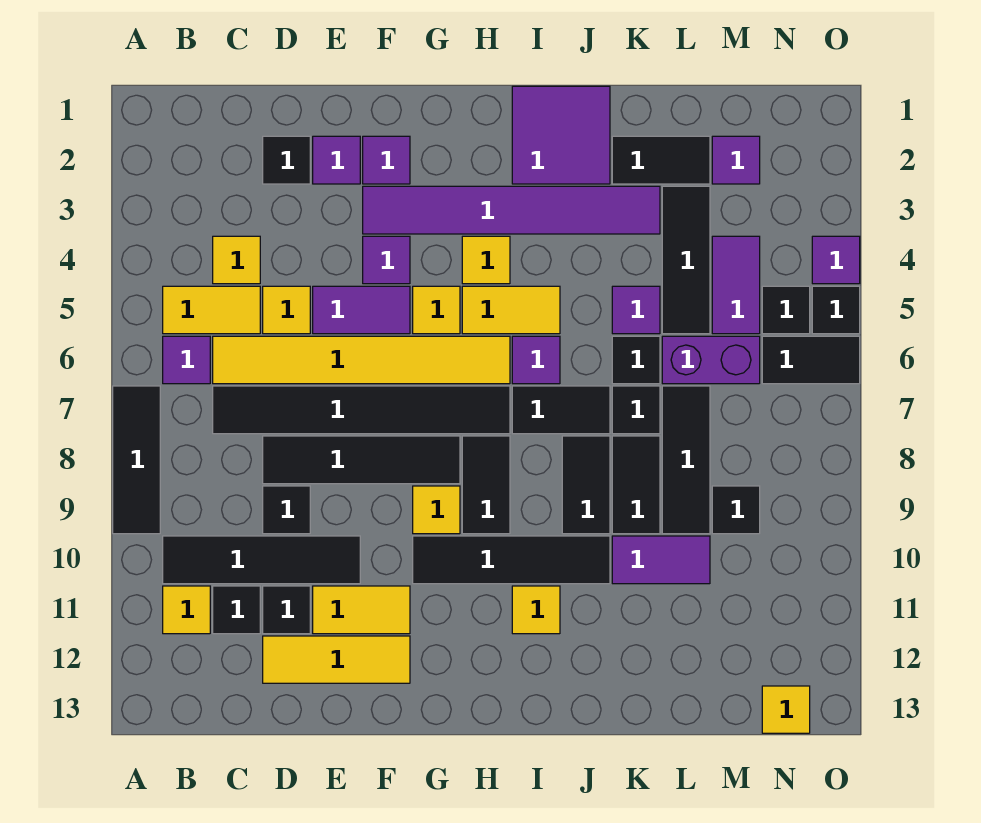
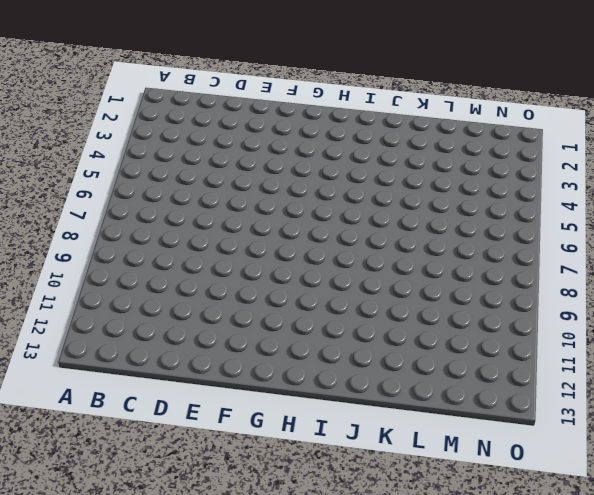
none -> black tile A7:A9 level 1
none -> yellow tile B5:C5 level 1
none -> purple tile B6 level 1
none -> black tile B10:E10 level 1

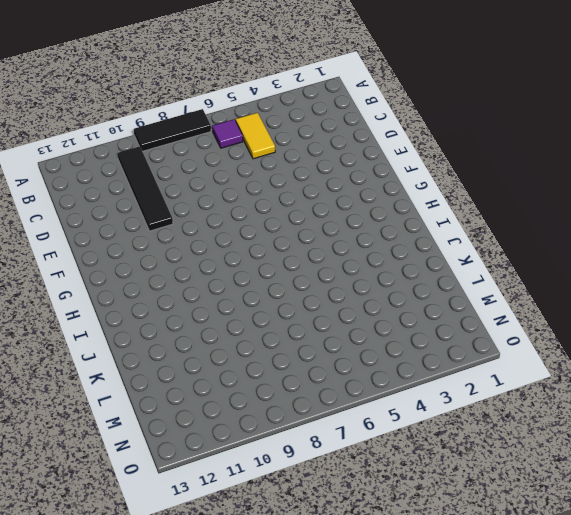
none -> yellow tile B11 level 1
none -> yellow tile C4 level 1
none -> yellow tile C6:H6 level 1
none -> black tile C7:H7 level 1

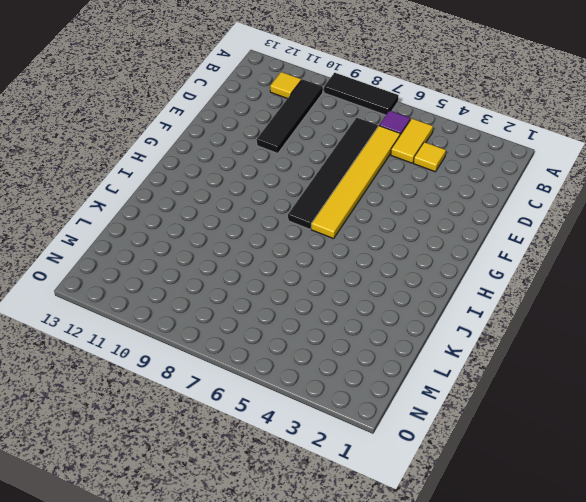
none -> black tile C11 level 1
none -> black tile D2 level 1
none -> yellow tile D5 level 1
none -> black tile D8:G8 level 1

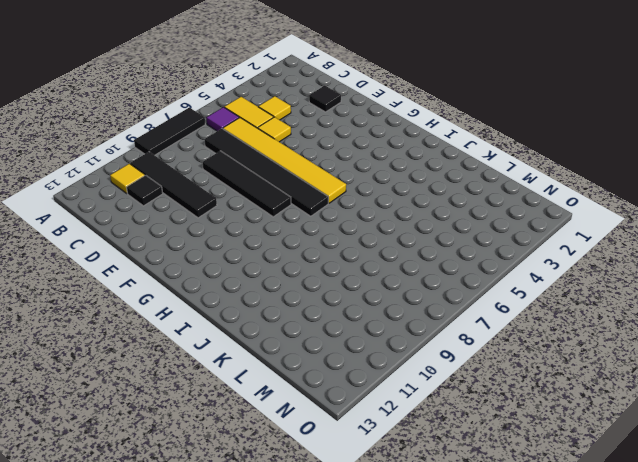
none -> black tile D9 level 1
none -> black tile D11 level 1
none -> yellow tile D12:F12 level 1
none -> purple tile E2 level 1

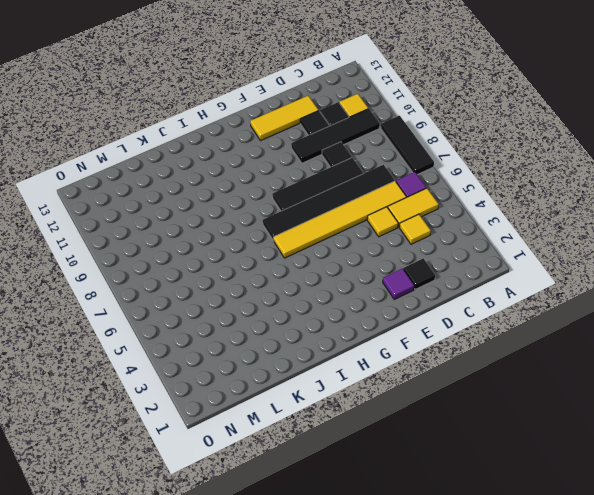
none -> purple tile E5:F5 level 1
none -> yellow tile E11:F11 level 1
none -> purple tile F2 level 1
none -> purple tile F3:K3 level 1

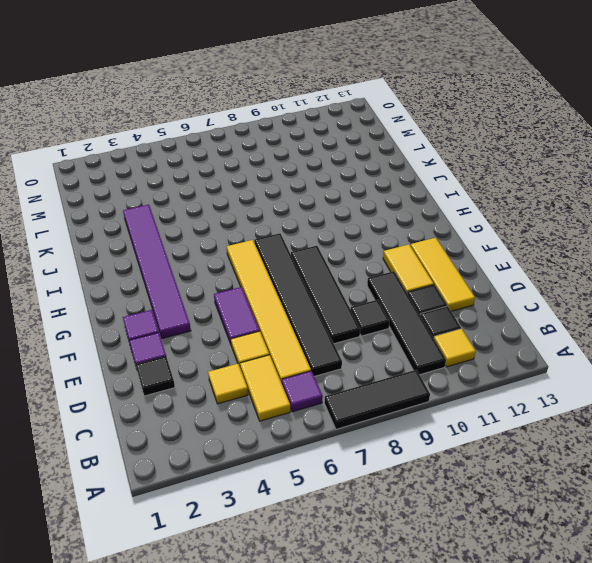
none -> purple tile F4 level 1
none -> yellow tile G5 level 1
none -> yellow tile G9 level 1
none -> black tile G10:J10 level 1

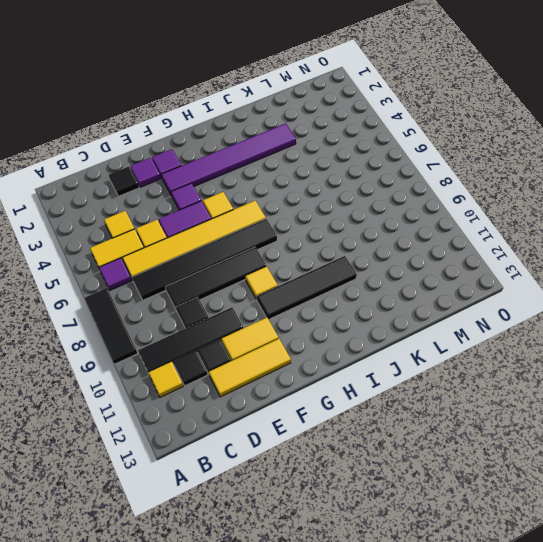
none -> yellow tile H4 level 1
none -> yellow tile H5:I5 level 1
none -> black tile H8:H9 level 1
none -> purple tile I1:J2 level 1

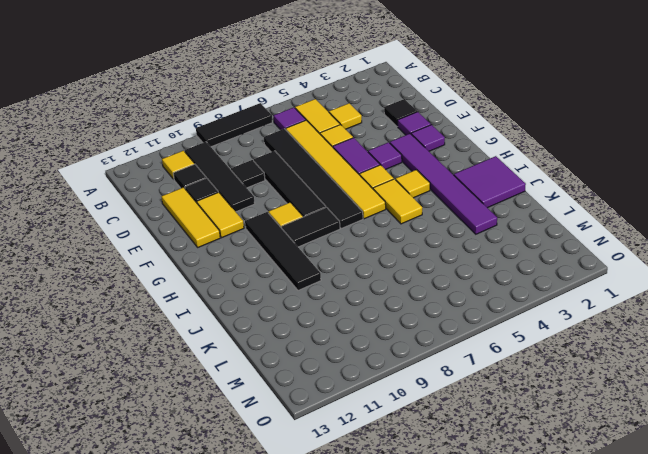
none -> purple tile I6 level 1
none -> black tile I7:J7 level 1
none -> yellow tile I11 level 1
none -> black tile J8:J9 level 1

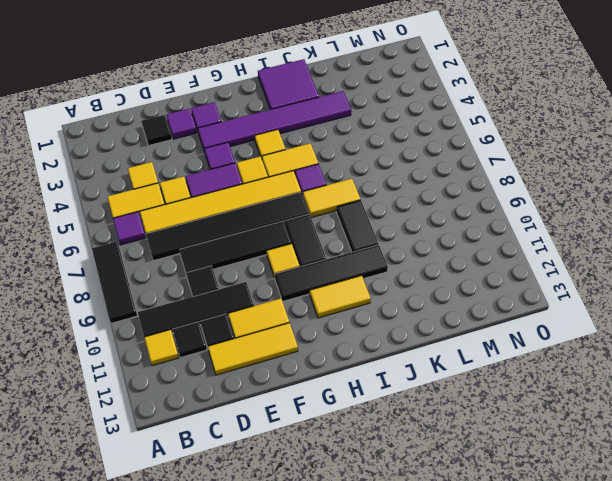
yellow tile H11:I11 level 1 -> yellow tile I11 level 1
yellow tile I7:J7 level 1 -> black tile I7:J7 level 1
none -> black tile K2:L2 level 1
none -> purple tile K5 level 1
none -> black tile K6 level 1
none -> black tile K7 level 1

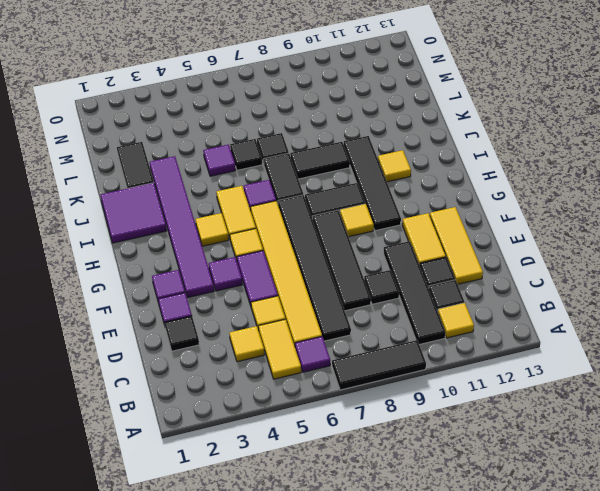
none -> black tile K8:K9 level 1
none -> purple tile K10:L10 level 1
none -> black tile L3:L5 level 1
none -> purple brick L6:M6 level 1

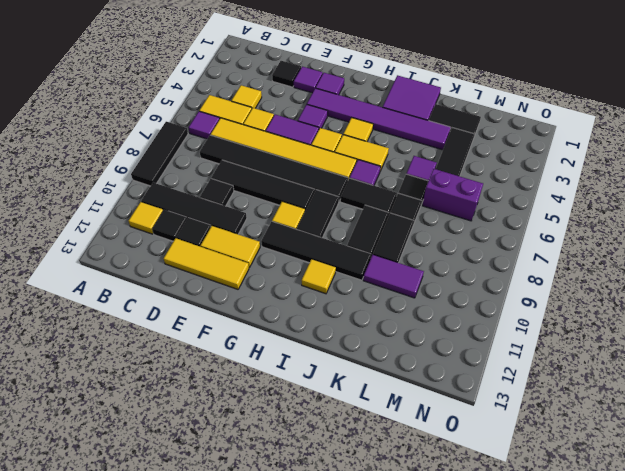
none -> black tile L7:L9 level 1
none -> purple tile M2 level 1
none -> purple tile M4:M5 level 1
none -> black tile M9 level 1

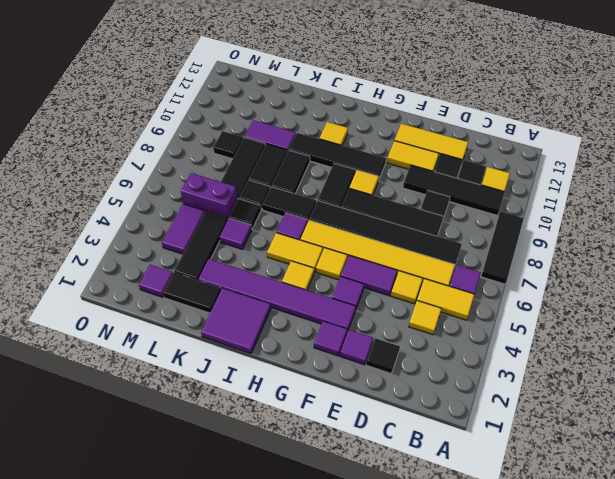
none -> black tile N5 level 1
none -> black tile N6:O6 level 1
none -> yellow tile N13 level 1
none -> purple tile O4 level 1

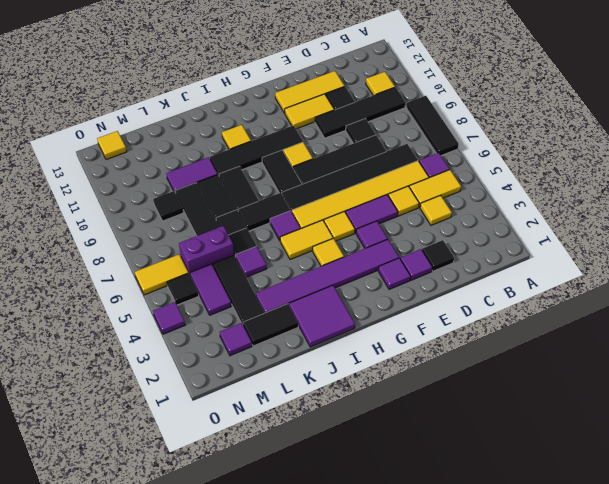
yellow tile N6:O6 level 1 -> black tile N6:O6 level 1
none -> black tile C11 level 1
none -> black tile O5 level 1

